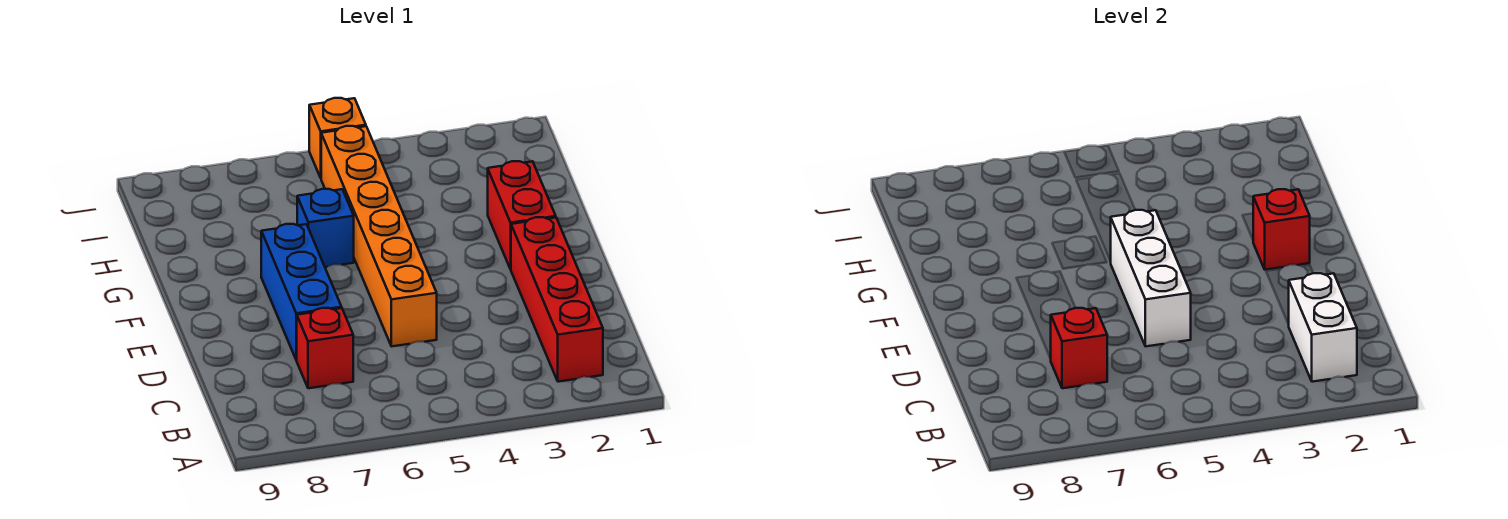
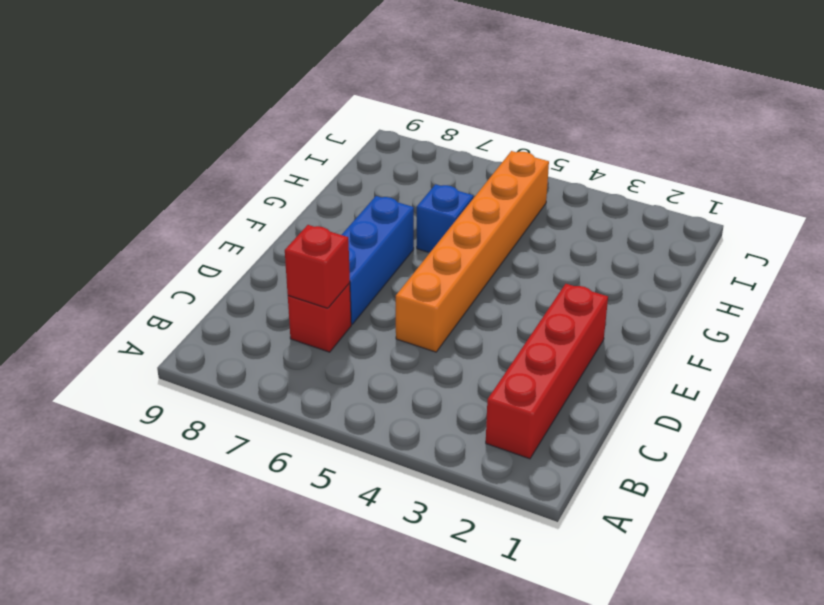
none -> red brick F2:G2 level 1
none -> orange brick J5 level 1

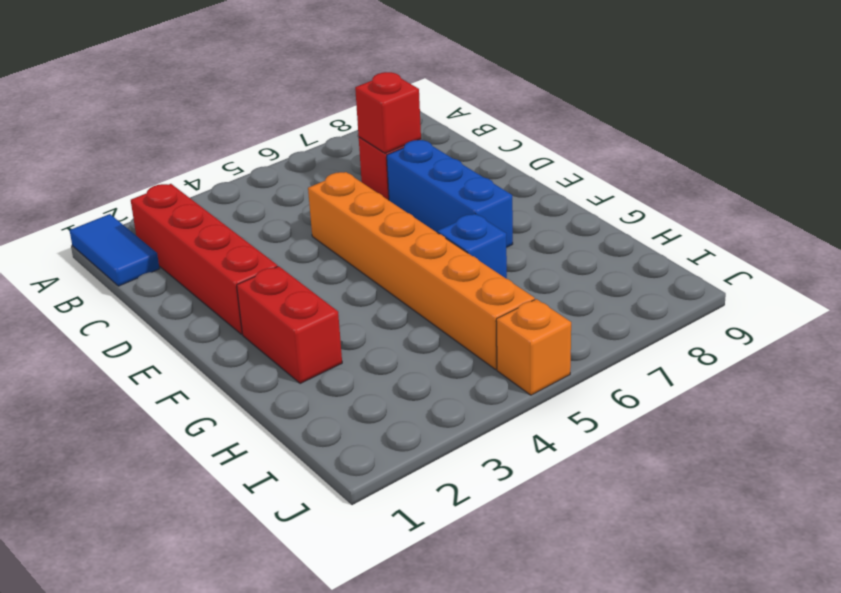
blue tile A1:B1 level 1 -> none
none -> white brick B2:C2 level 2
none -> white brick D5:F5 level 2

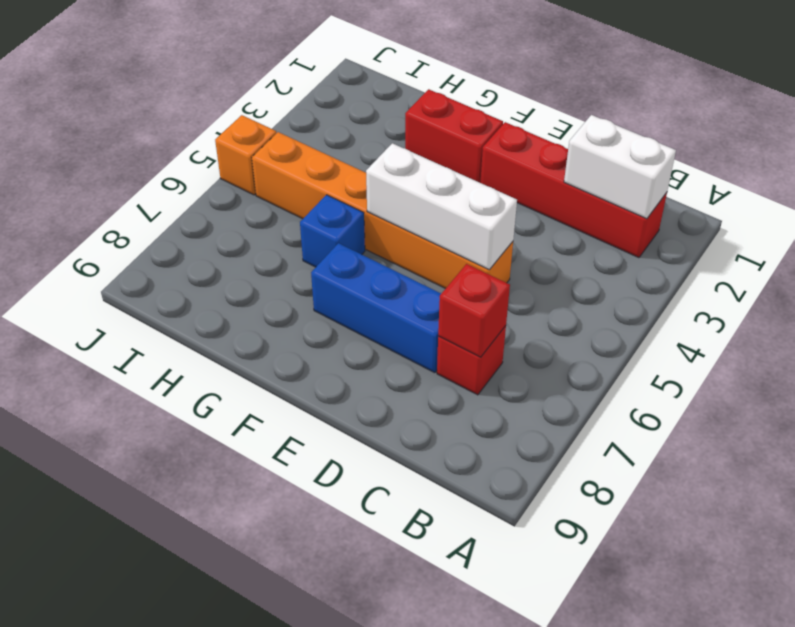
none -> red brick F2 level 2

